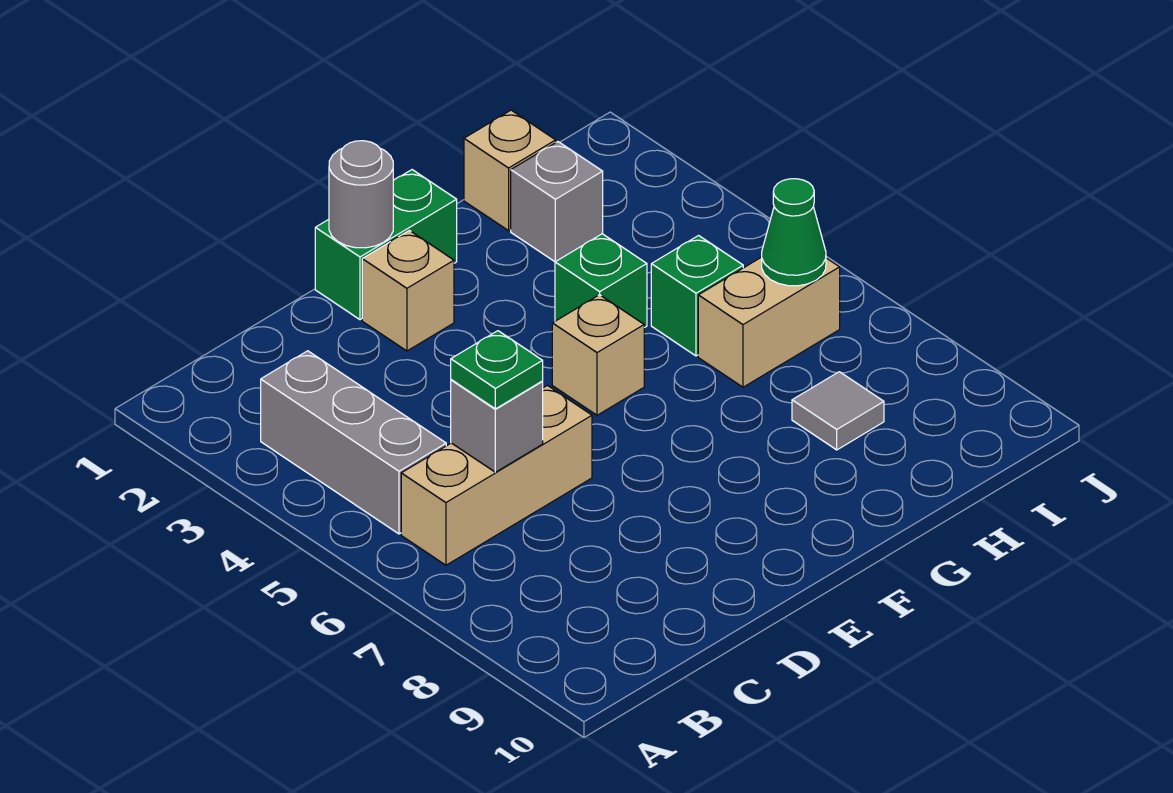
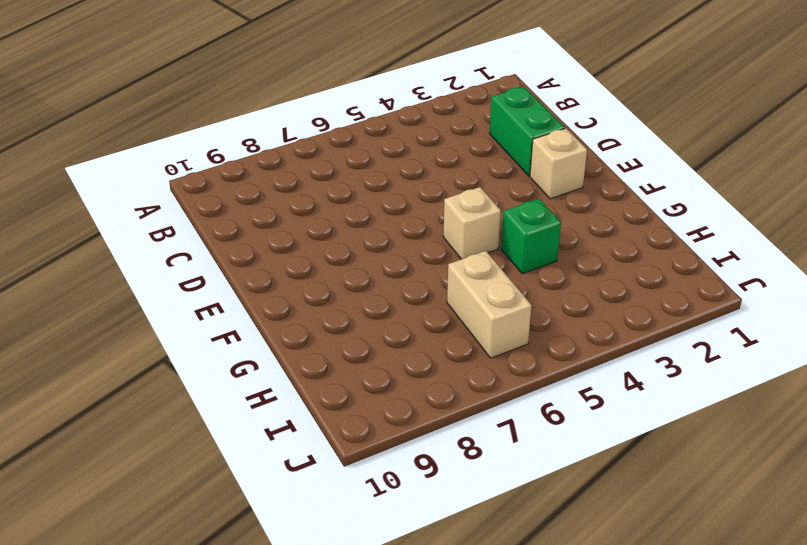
green brick C2:D2 level 1 -> green brick E1:F1 level 1
none -> grey brick B3:B5 level 1
none -> tan brick B6:D6 level 1
none -> tan brick H1 level 1

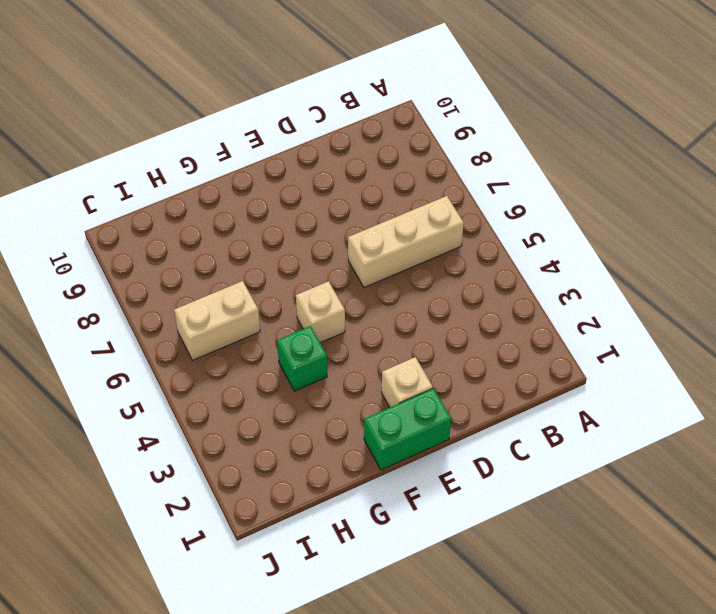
none -> grey brick B3:B5 level 1
none -> tan brick H1 level 1
none -> grey brick H2 level 1

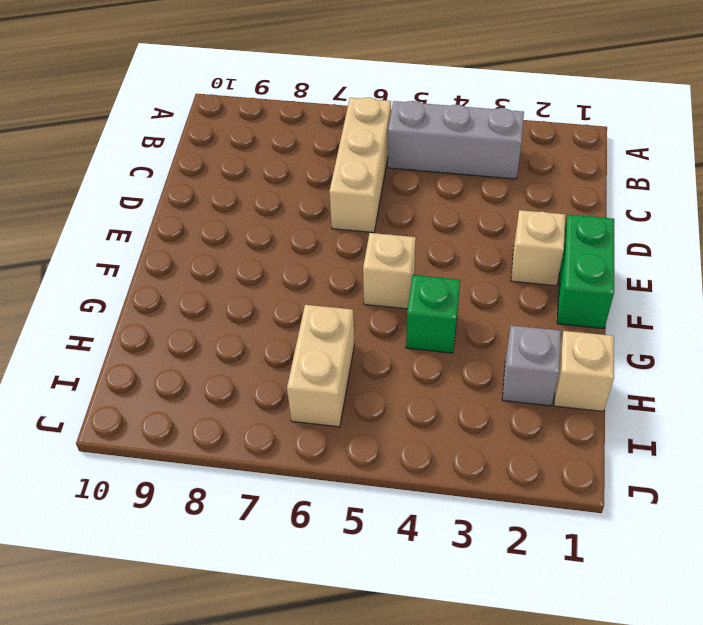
none -> green brick H5 level 1
none -> grey tile H8 level 1
none -> grey brick C6 level 2

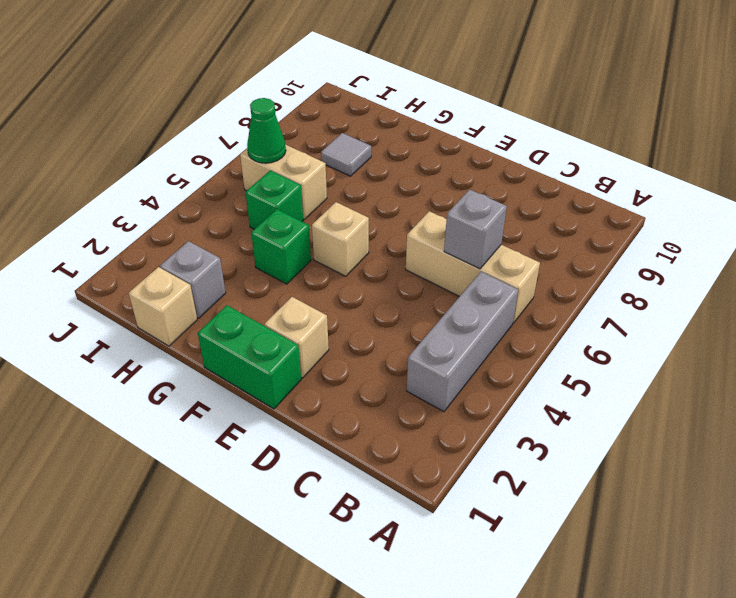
none -> grey round brick E1 level 2
none -> green plate C6 level 3

